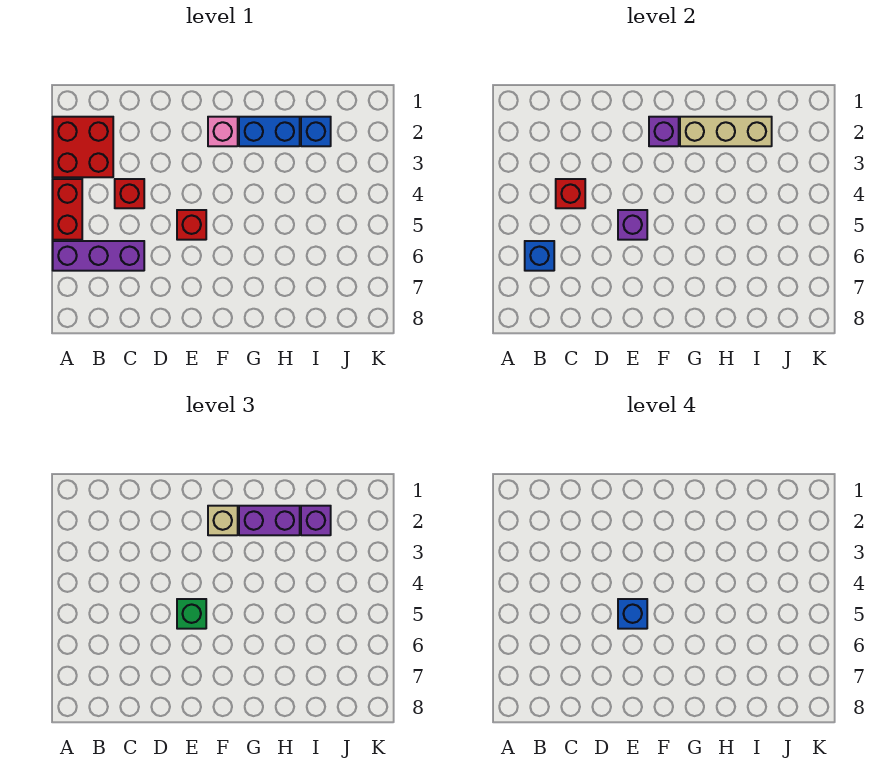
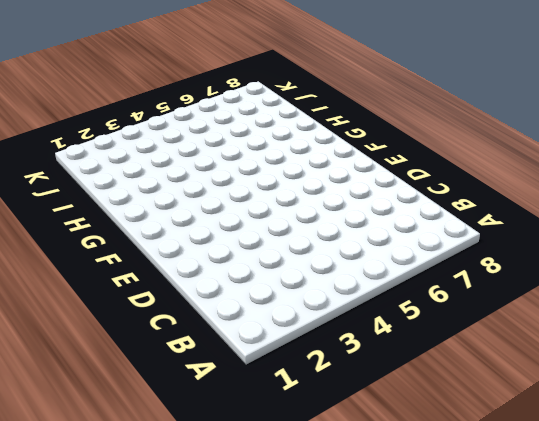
none -> red brick A2:B3 level 1
none -> red brick A4:A5 level 1
none -> purple brick A6:C6 level 1

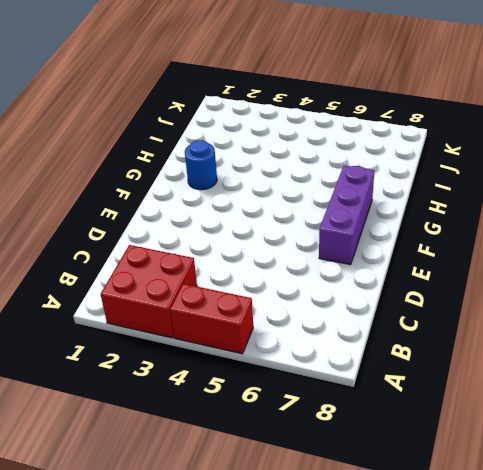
purple brick E7:G7 level 1 -> purple brick A6:C6 level 1
blue round brick G2 level 1 -> blue brick G2:H2 level 1
none -> red brick C4 level 1
none -> red brick E5 level 1
none -> pink brick F2 level 1

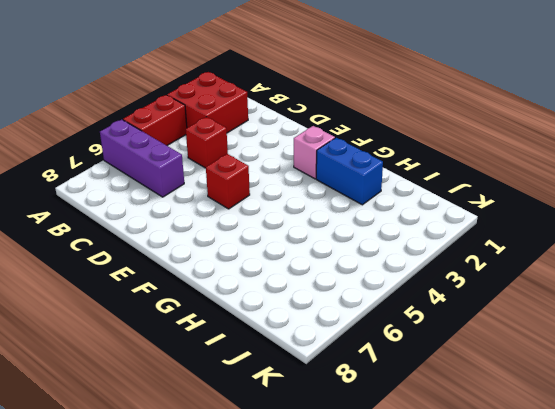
none -> blue brick I2 level 1
none -> blue brick B6 level 2
none -> red brick C4 level 2

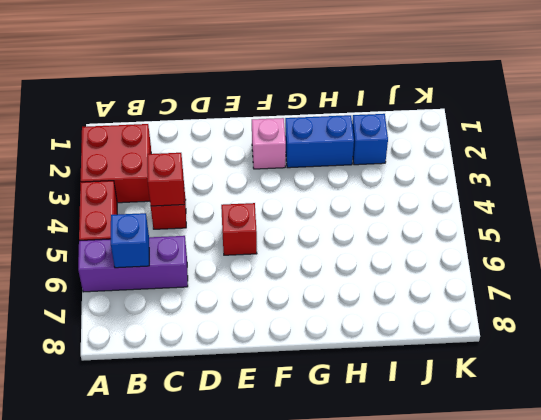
none -> purple brick E5 level 2
none -> purple brick F2 level 2
none -> tan brick G2:I2 level 2

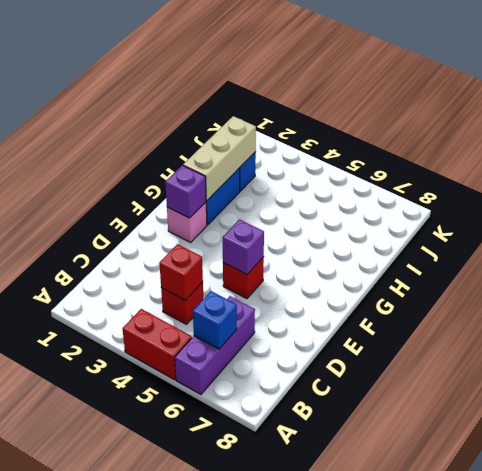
none -> red brick A2:B3 level 1
none -> green brick E5 level 3
none -> tan brick F2 level 3

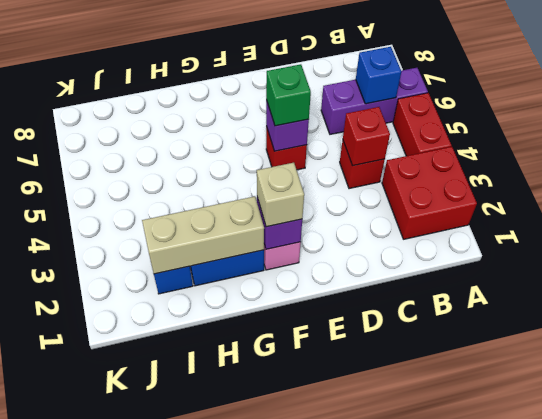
none -> purple brick G2:H2 level 3
none -> purple brick I2 level 3
none -> blue brick E5 level 4

